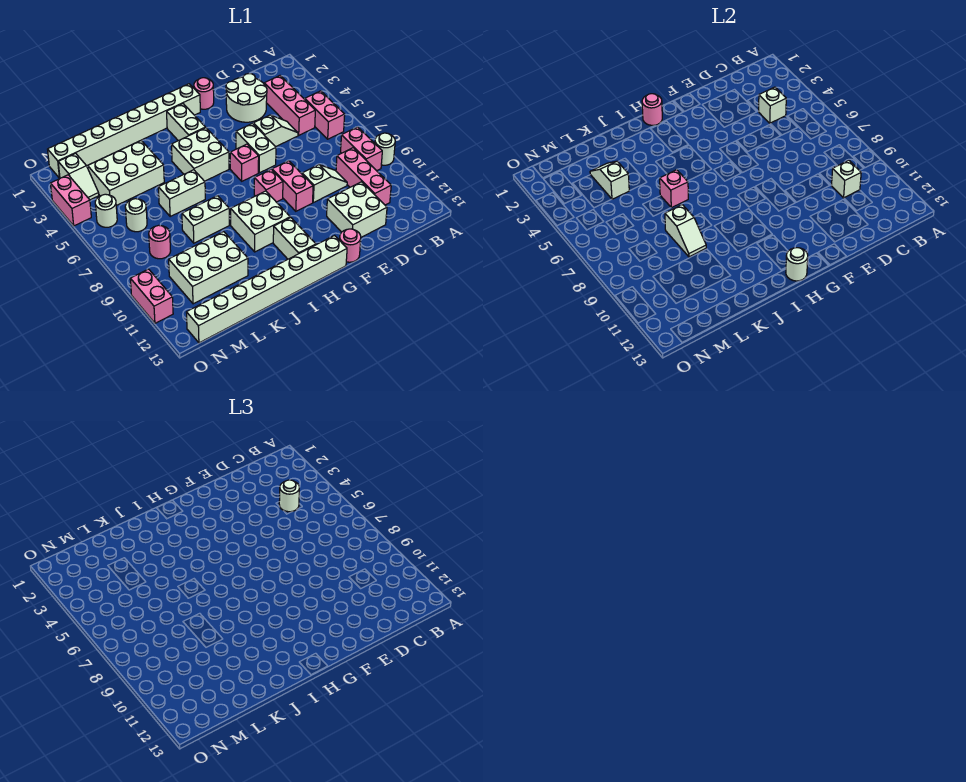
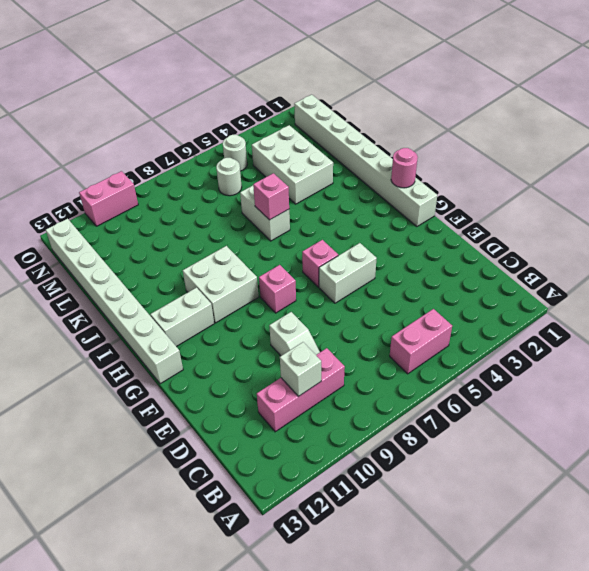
none -> white round brick A9 level 1
none -> pink brick B8:B9 level 1
none -> pink brick C3:C5 level 1
none -> white round brick D2:E3 level 1

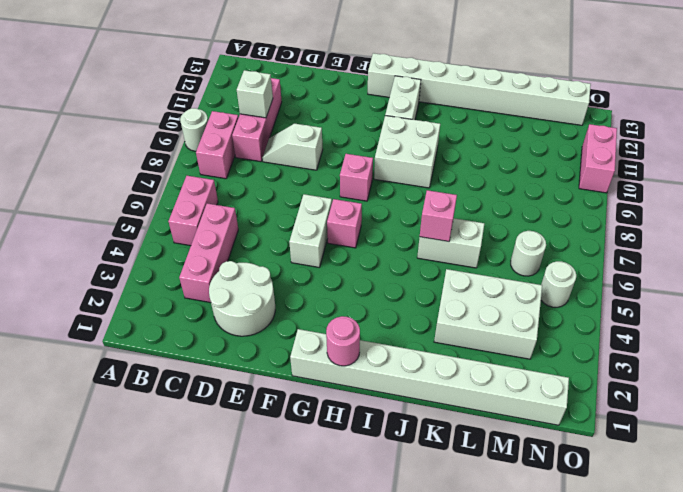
none -> white slope D5:E5 level 1 top E
none -> white brick D11:E12 level 1
none -> pink round brick F1 level 1
none -> pink brick F8:F9 level 1

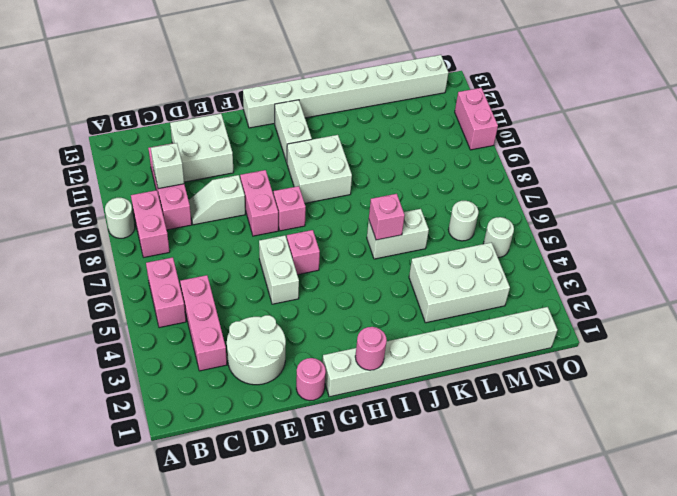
none -> white slope D5:E5 level 1 top E
none -> pink round brick F13 level 1
none -> white brick H2:H3 level 1
none -> white brick H4:I5 level 1

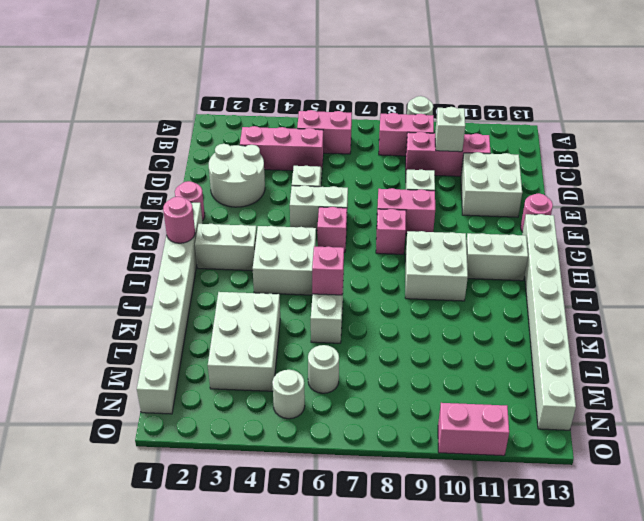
none -> white brick J8:K8 level 1
none -> white brick K10:M11 level 1
none -> pink round brick M8 level 1
none -> white slope N2:N3 level 1 top 2

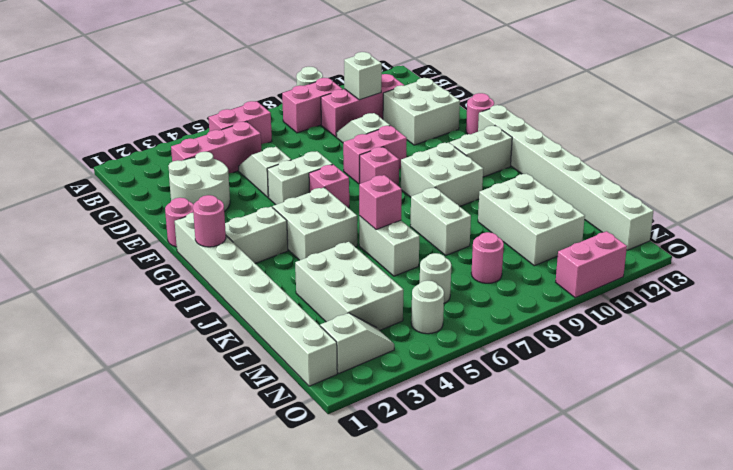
none -> pink brick O3:O4 level 1
none -> white brick C4 level 2
none -> white round brick H13 level 2
none -> white slope K8:K9 level 2 top 8

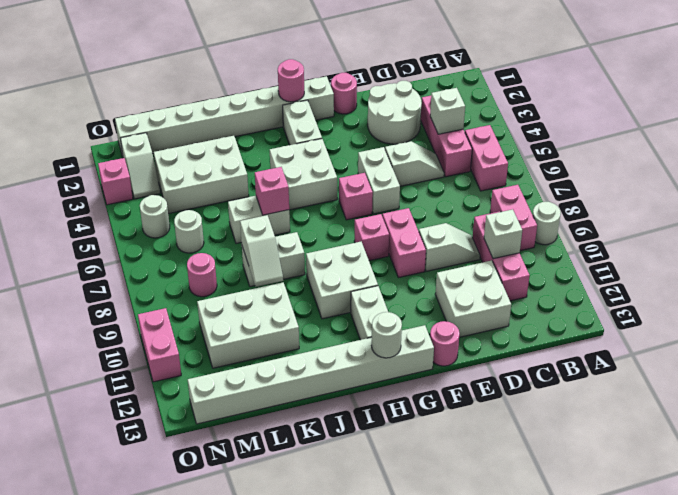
pink brick O3 level 1 -> pink brick O3:O4 level 1
none -> white slope L3:L4 level 2 top 4
none -> white round brick C4 level 3

